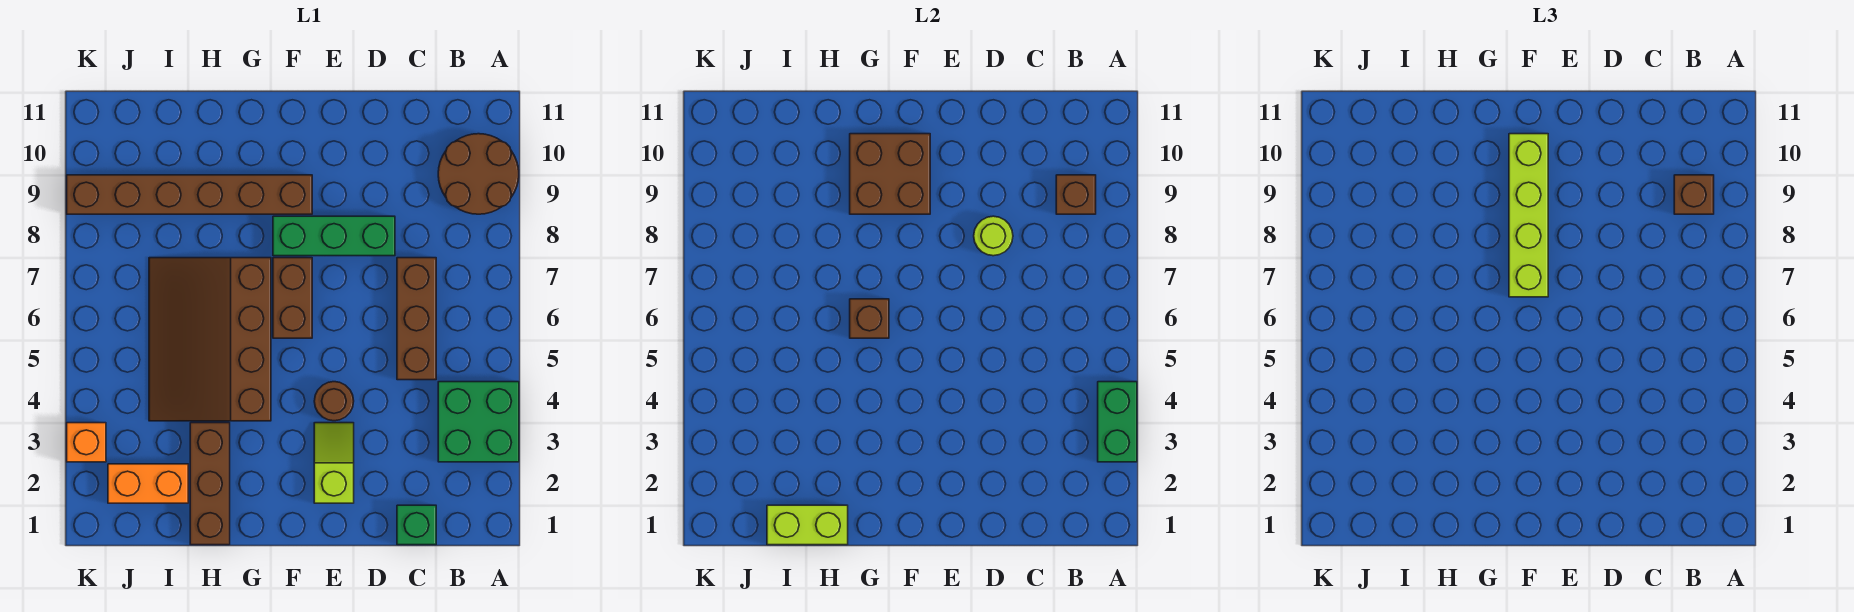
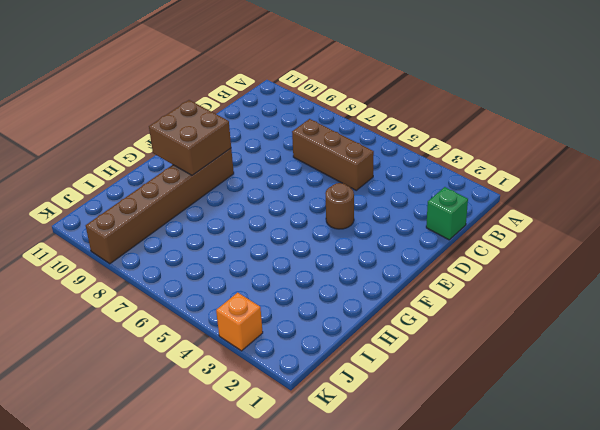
none -> green brick A3:B4 level 1
none -> brown round brick A9:B10 level 1
none -> green brick D8:F8 level 1

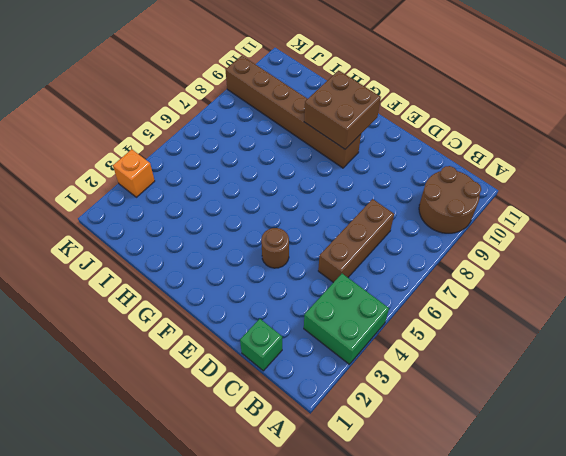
none -> green brick D8:F8 level 1
none -> lime slope E2:E3 level 1 top 2
none -> brown brick F6:F7 level 1

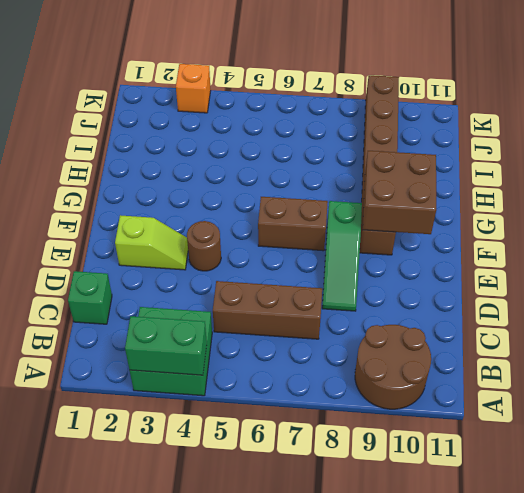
green slope D8:F8 level 1 top F -> green brick D8:F8 level 1
none -> brown slope G4:I7 level 1 top G
none -> brown brick H1:H3 level 1
none -> orange brick I2:J2 level 1

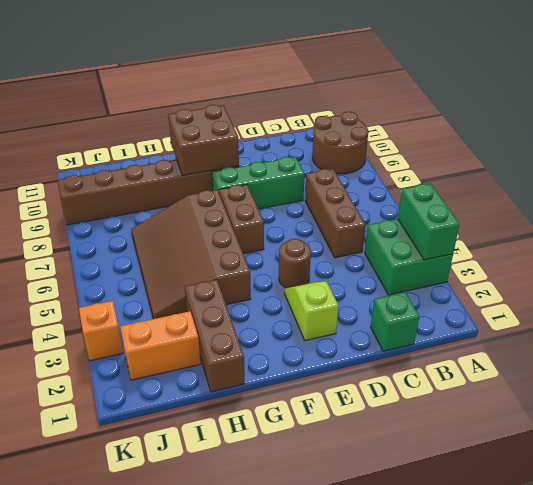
none -> brown brick B9 level 2
none -> lime round brick D8 level 2
none -> brown brick G6 level 2

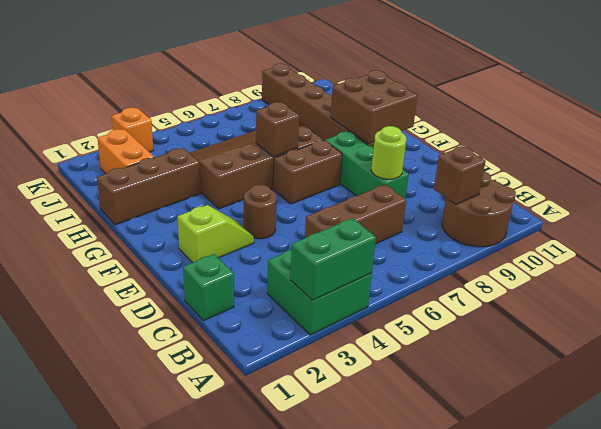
none -> lime brick H1:I1 level 2
none -> brown brick B9 level 3
none -> lime brick F7:F10 level 3

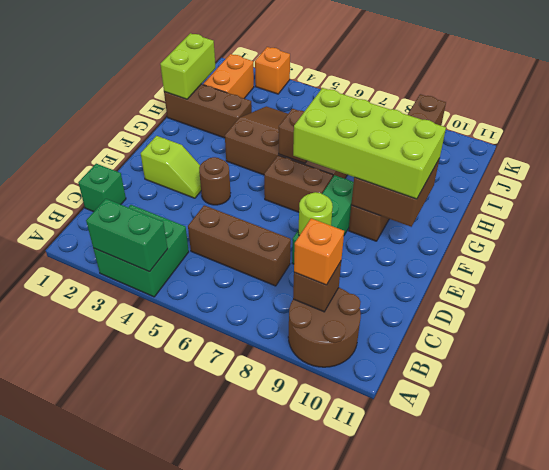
orange brick B9 level 3 -> brown brick B9 level 3
lime brick F7:G10 level 3 -> lime brick F7:F10 level 3

